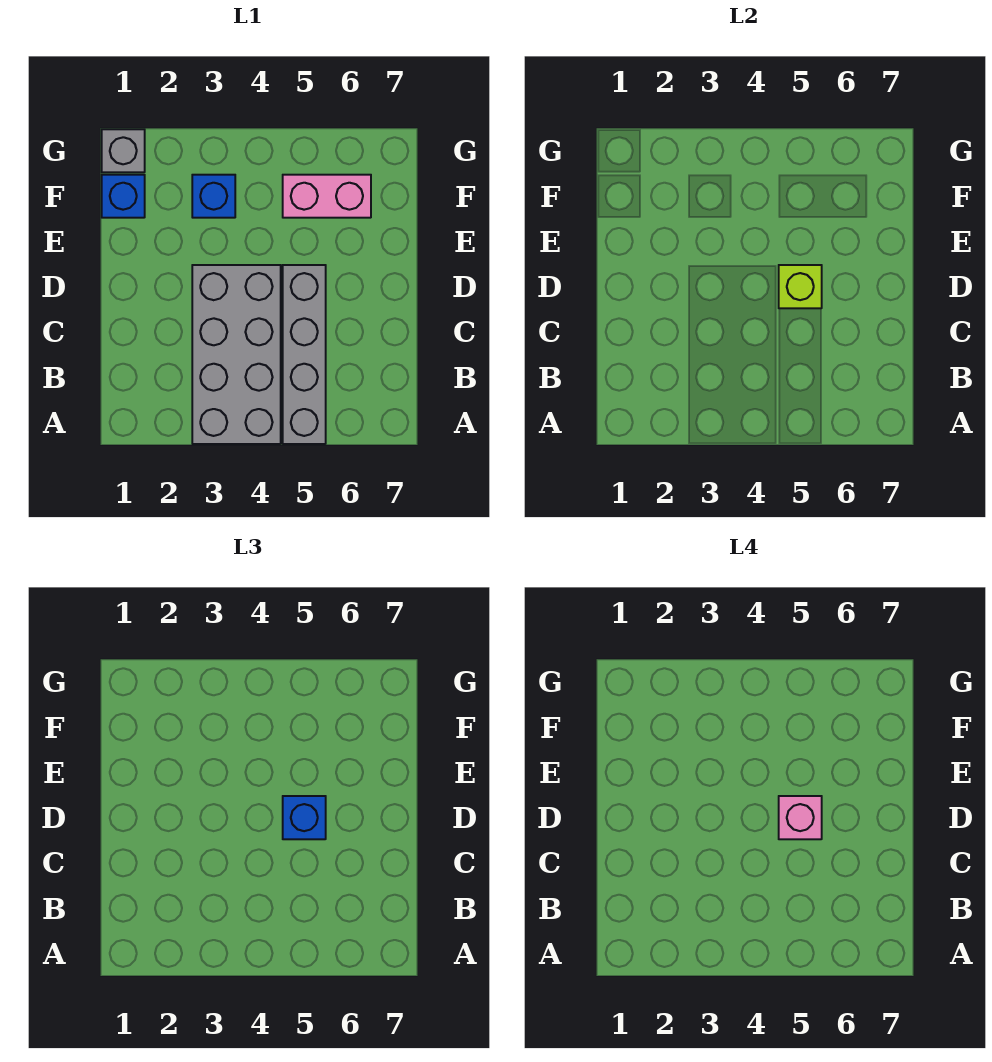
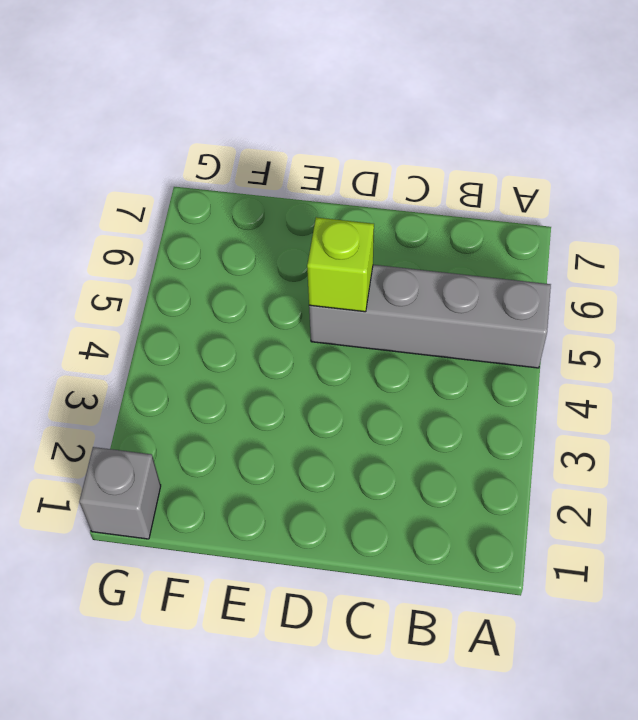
none -> grey brick A3:D4 level 1
none -> blue brick F1 level 1

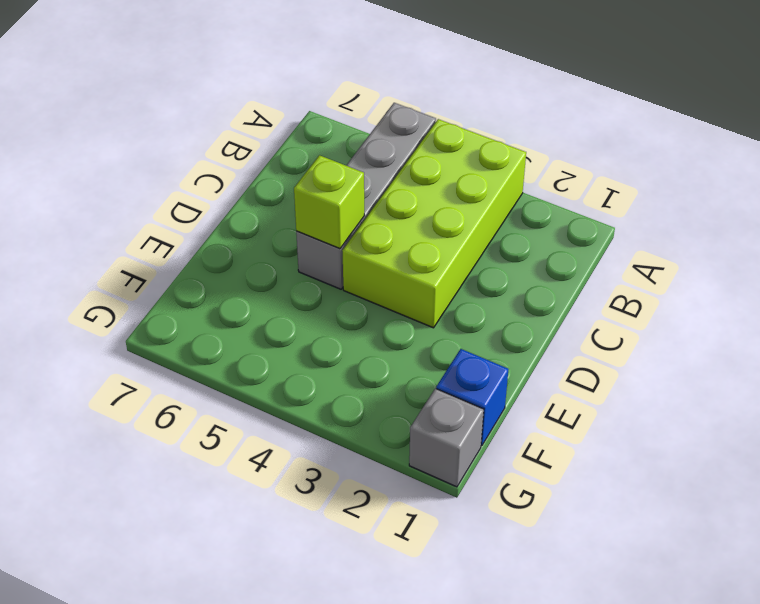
lime brick A3:D4 level 1 -> grey brick A3:D4 level 1
none -> blue brick F3 level 1
none -> pink brick F5:F6 level 1

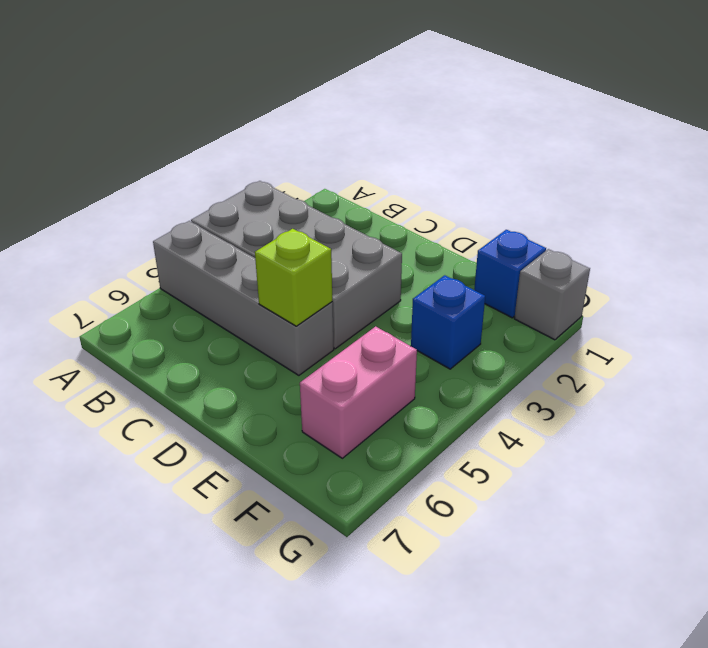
none -> blue brick D5 level 3
none -> pink brick D5 level 4

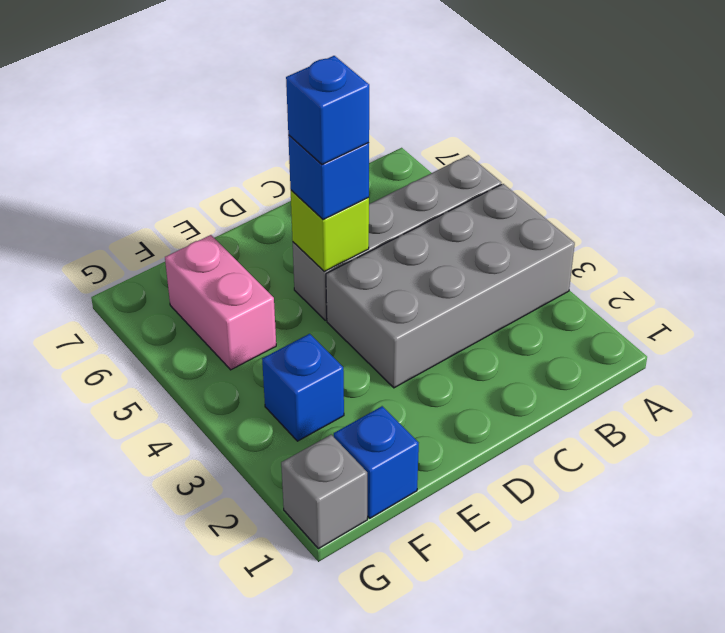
blue brick D5 level 4 -> pink brick D5 level 4

